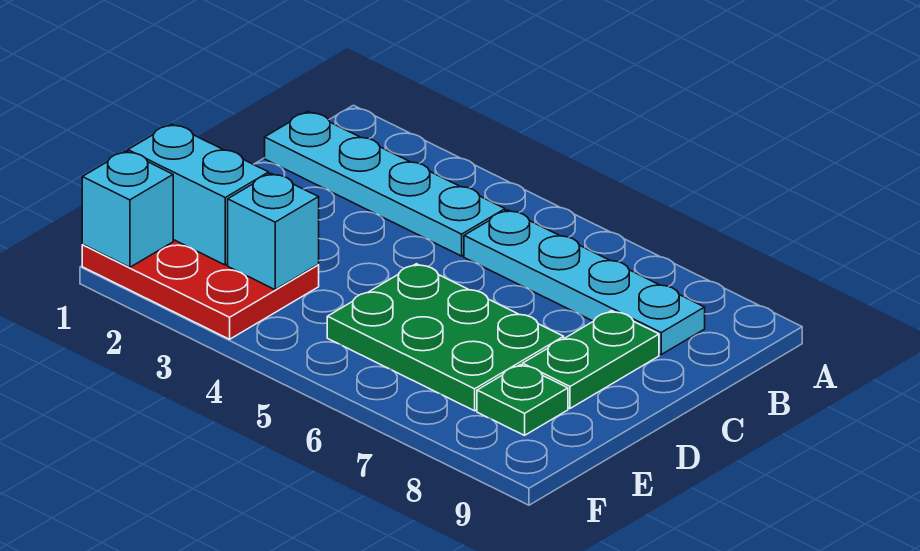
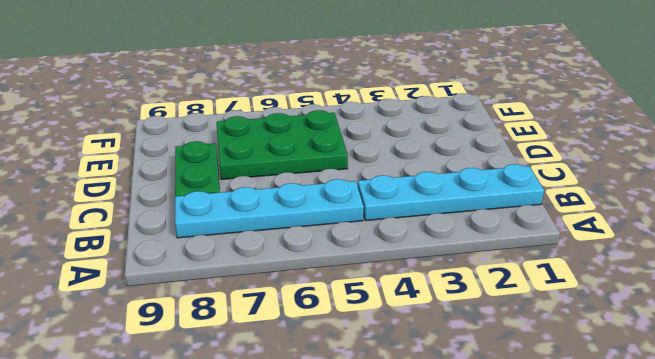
none -> red plate E1:F3 level 1
none -> green plate E8 level 1

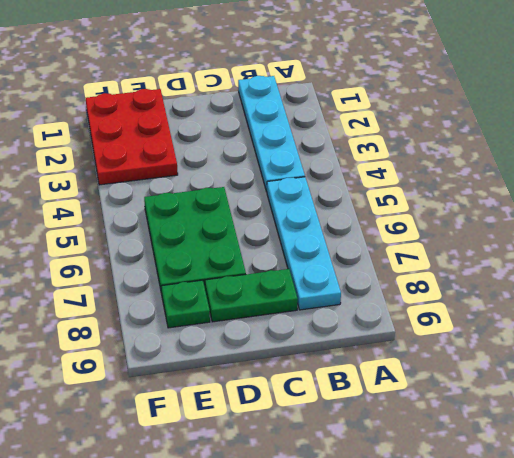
none -> cyan brick E1:E2 level 2
none -> cyan brick E3 level 2

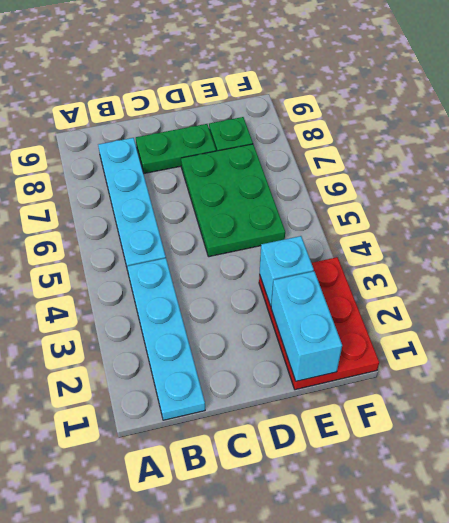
none -> cyan brick F1 level 2

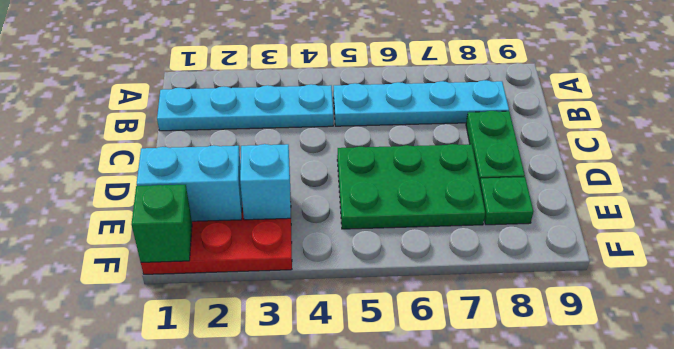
green brick F1 level 2 -> cyan brick F1 level 2

